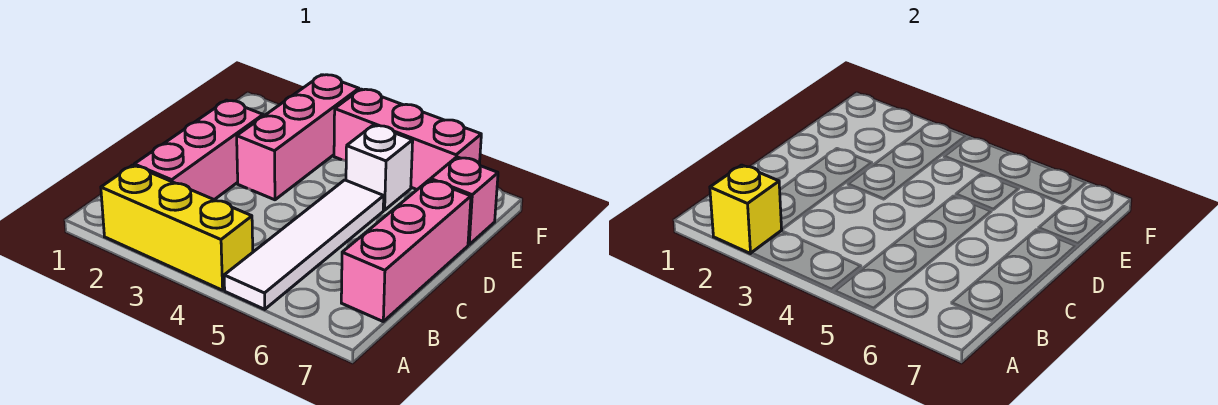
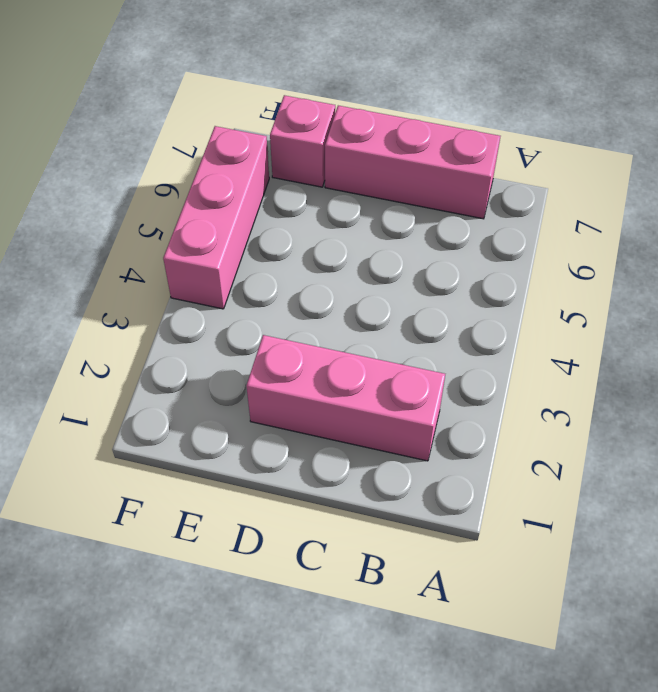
none -> yellow brick A2:A4 level 1
none -> white tile A5:D5 level 1

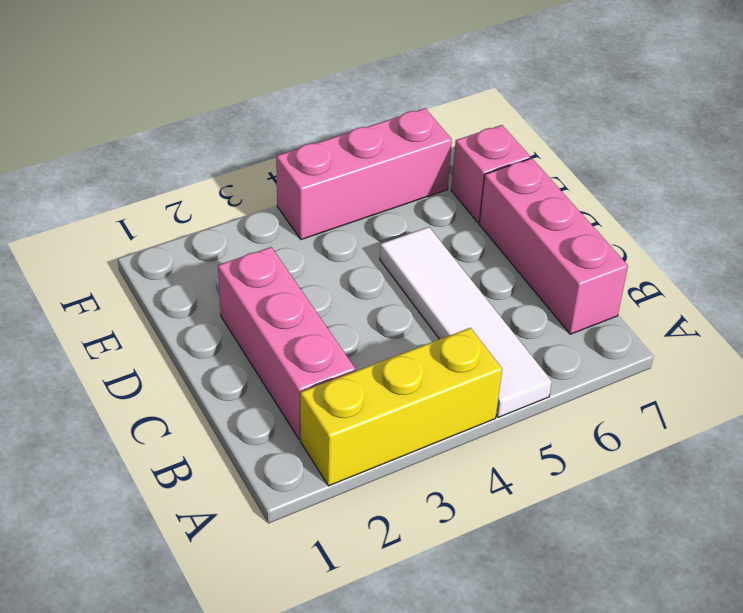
none -> pink brick D3:F3 level 1
none -> white brick E5 level 1

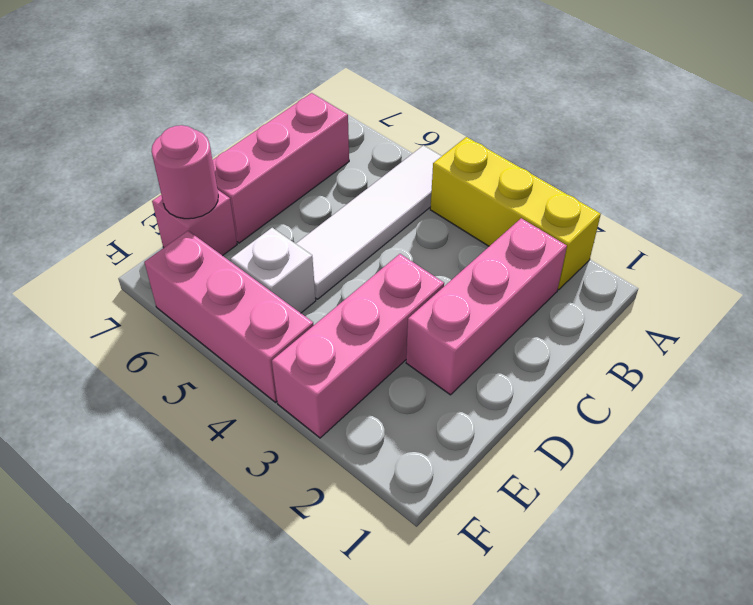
pink round brick E7 level 2 -> none
none -> yellow brick A2 level 2

